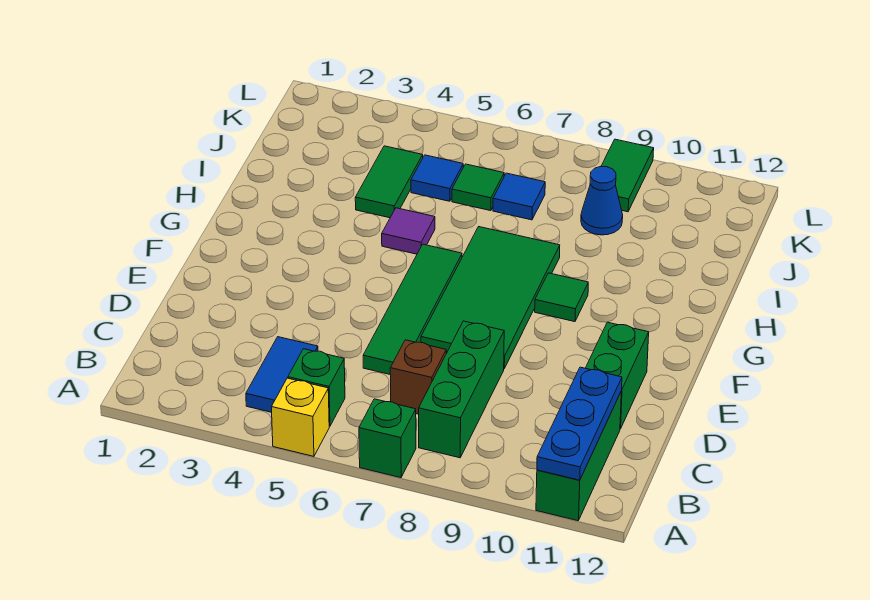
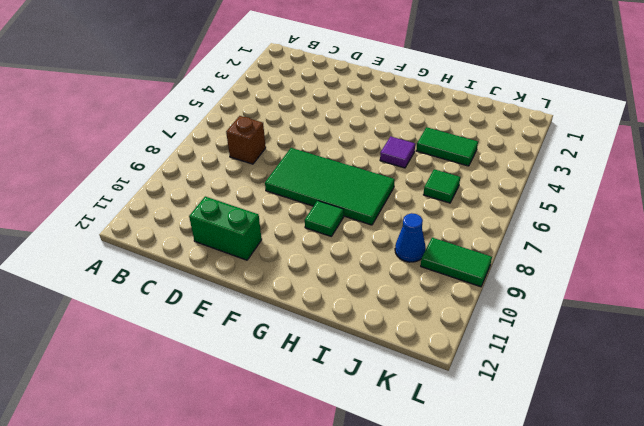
none -> yellow brick A5 level 1
none -> green brick A7 level 1
none -> green brick A11:C11 level 1

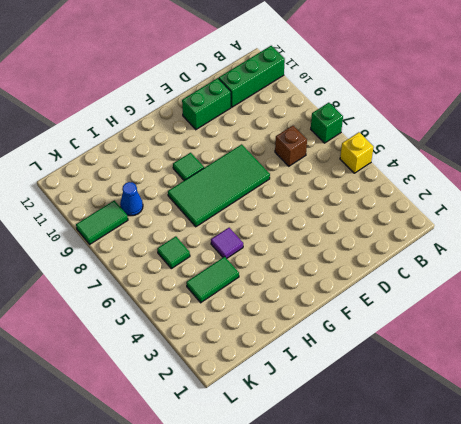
none -> blue tile B4:C4 level 1
none -> green brick B5 level 1
none -> green brick B8:D8 level 1

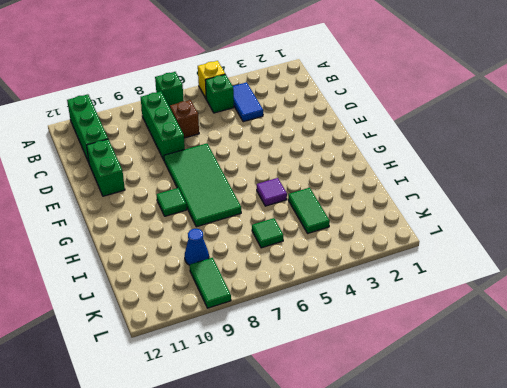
none -> green tile D6:G6 level 1
none -> blue tile J5 level 1
none -> blue tile J7 level 1

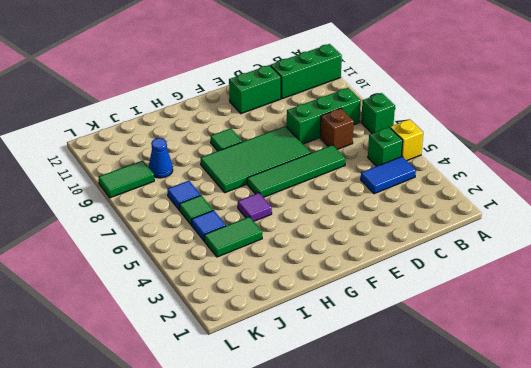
none -> blue plate A11:C11 level 2

